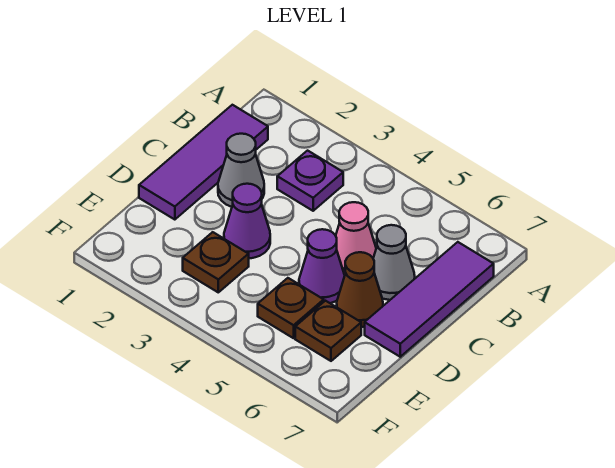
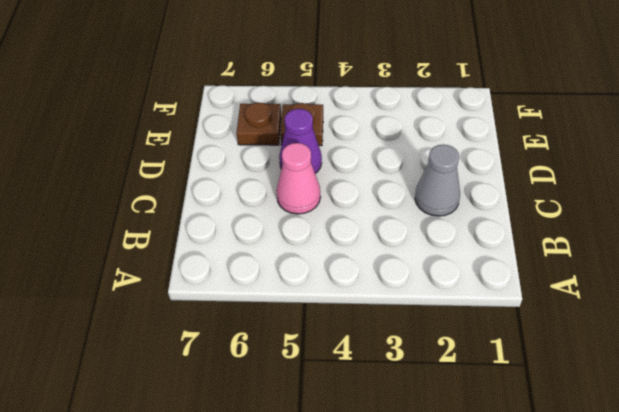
none -> purple tile B1:D1 level 1
none -> purple plate B3 level 1
none -> purple tile B7:D7 level 1

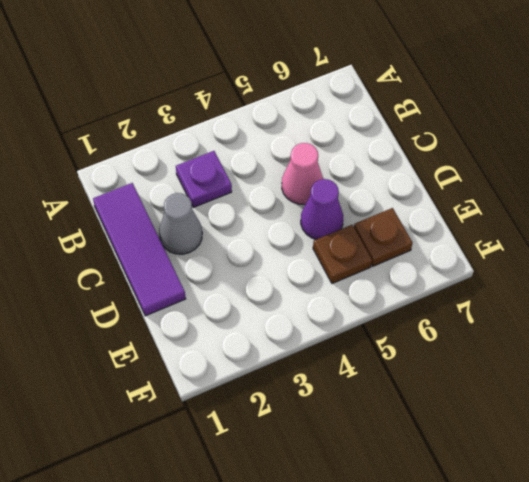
none -> purple tile B7:D7 level 1
none -> grey cone C6 level 1
none -> purple cone D3 level 1

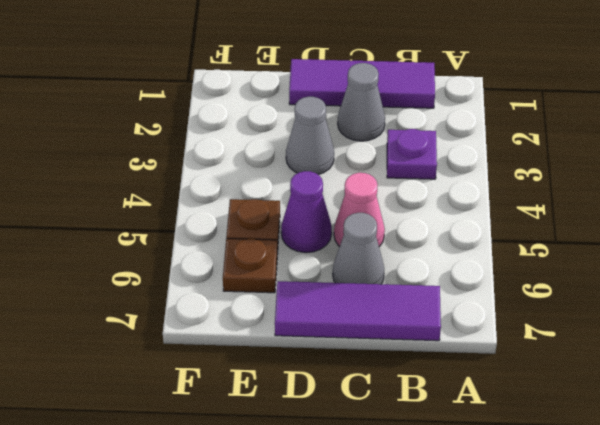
grey cone D3 level 1 -> purple cone D3 level 1
none -> brown cone D6 level 1
none -> brown plate E3 level 1

